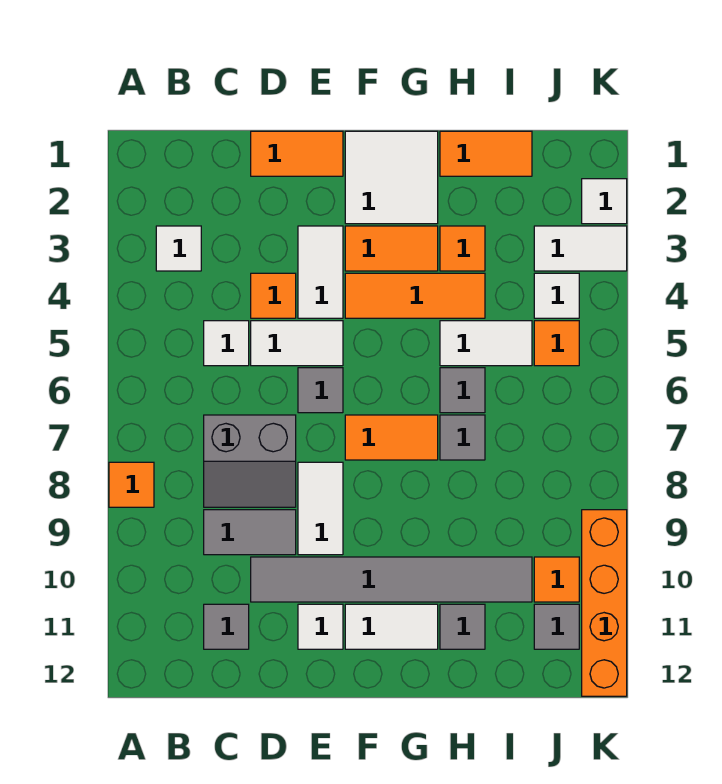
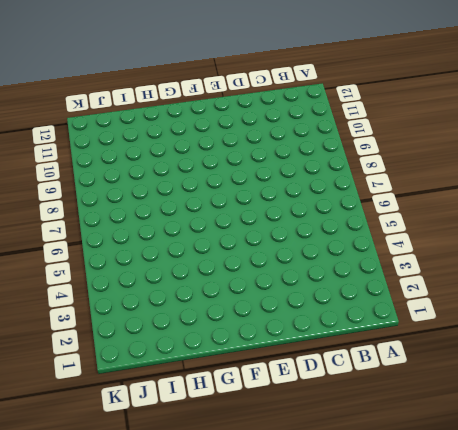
none -> orange tile A8 level 1
none -> white tile B3 level 1
none -> white tile C5 level 1
none -> grey slope C7:D8 level 1 top 7

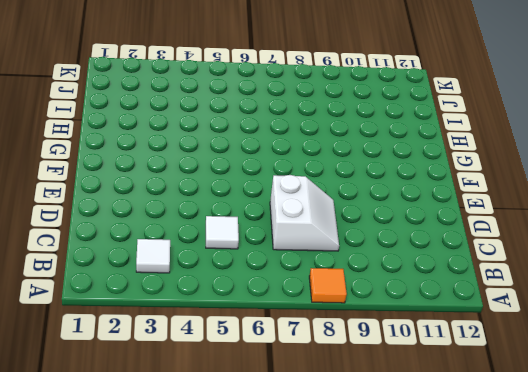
white slope C7:D8 level 1 top 7 -> grey slope C7:D8 level 1 top 7
none -> grey tile C9:D9 level 1
none -> grey tile C11 level 1
none -> orange tile D1:E1 level 1
none -> orange tile D4 level 1

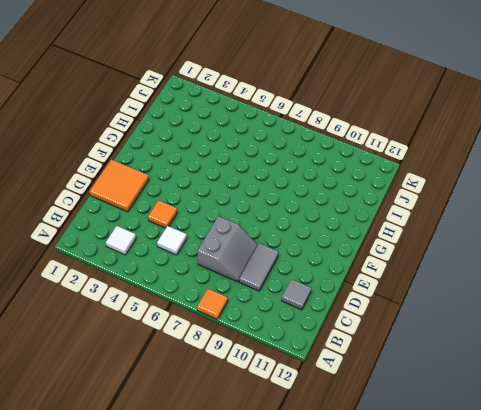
orange tile D1:E2 level 1 -> orange tile D1:E1 level 1
none -> white tile D5:E5 level 1
none -> grey tile D10:I10 level 1
none -> white tile E3:E4 level 1
none -> grey tile E6 level 1

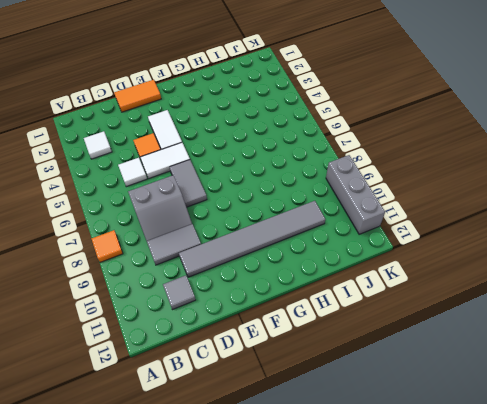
grey tile E6:E7 level 1 -> grey tile E6 level 1
grey brick K9:K11 level 1 -> orange brick K9:K12 level 1
none -> white tile E8:E9 level 1
none -> white tile E11 level 1
none -> white tile F1:G2 level 1
none -> orange tile F3:G3 level 1

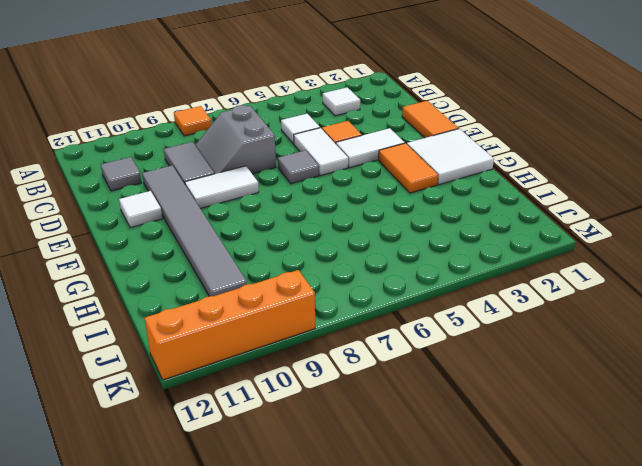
none -> orange tile F4:H4 level 1
none -> orange tile F7:G7 level 1
none -> white tile F11:G11 level 1
none -> orange tile H1:I1 level 1

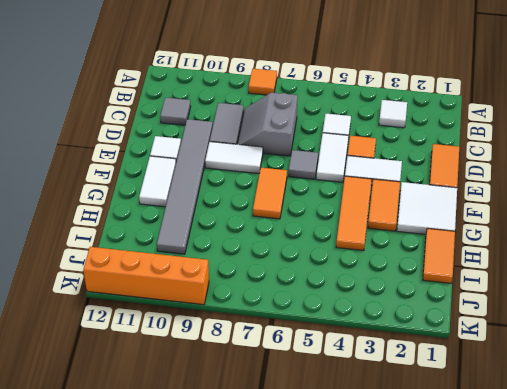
none -> orange tile H3 level 1
none -> white tile H5:I5 level 1
none -> grey tile H6 level 1
none -> grey tile H7 level 1

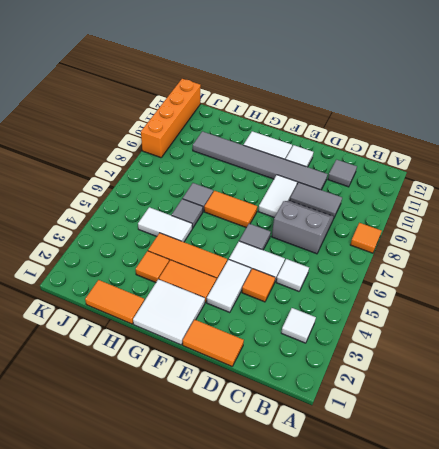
none -> grey tile H11 level 1
none -> white tile J3:K3 level 1
none -> white tile J4 level 1
none -> orange tile J5 level 1

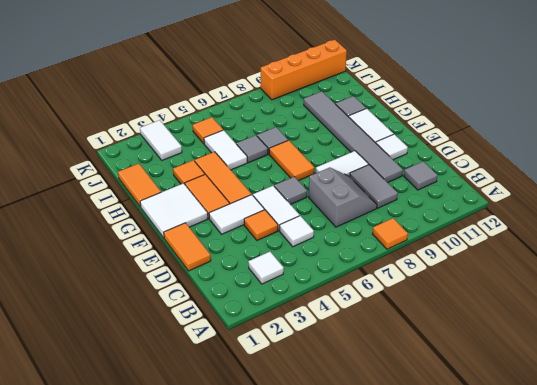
none -> white tile J4 level 1
none -> orange tile J10 level 1
none -> grey tile J11 level 1
none -> white tile K2 level 1

